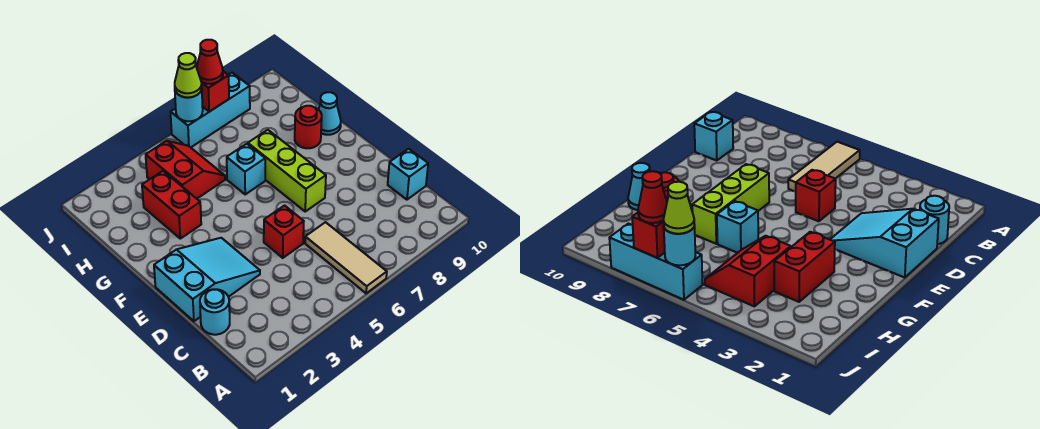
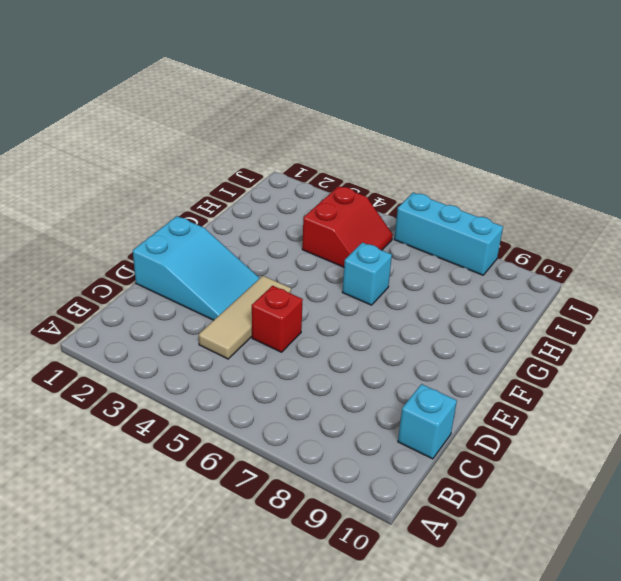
tan tile C4:E4 level 1 -> tan tile A6:C6 level 1
none -> cyan round brick C1 level 1
none -> lime brick E7:G7 level 1
none -> red brick G3:H3 level 1

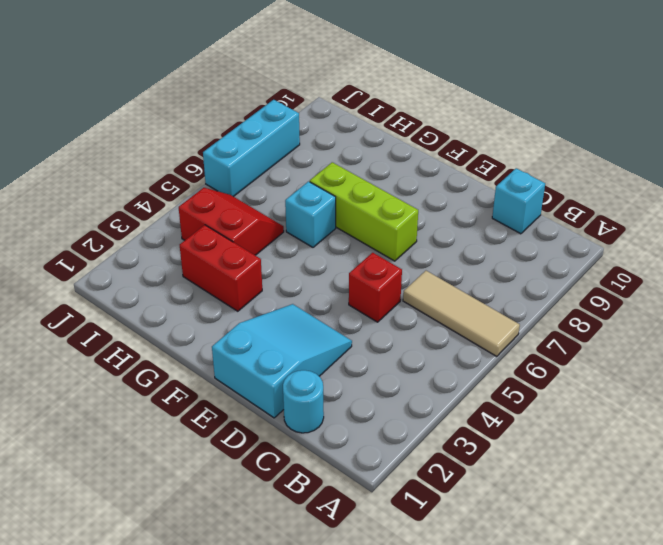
none -> red round brick G9 level 1
none -> cyan cone G10 level 1
none -> cyan round brick J6 level 2

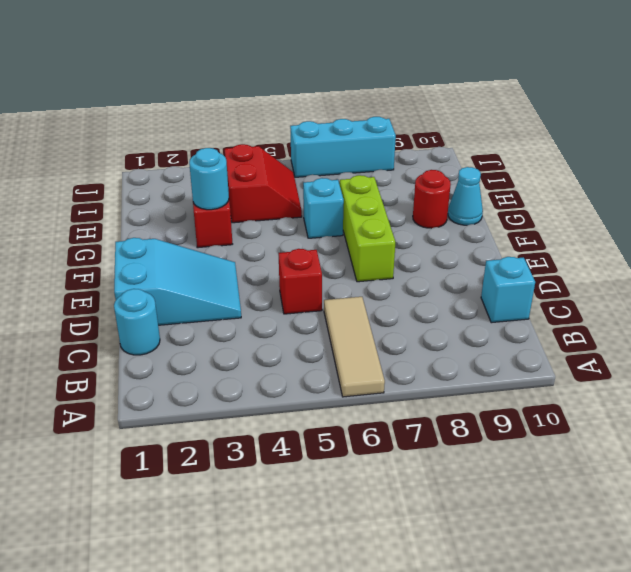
cyan round brick G3 level 2 -> cyan round brick J6 level 2
none -> red brick J7 level 2
none -> lime cone J6 level 3
none -> red cone J7 level 3

